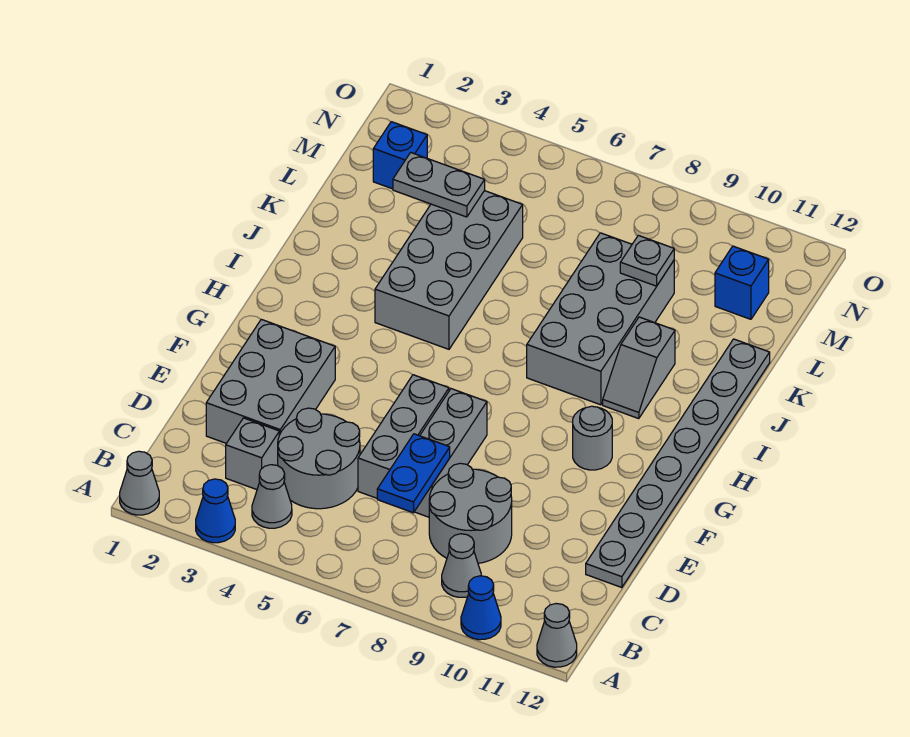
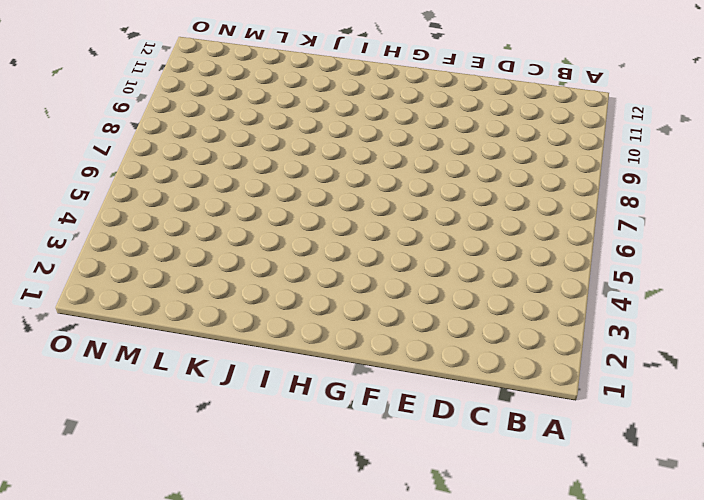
none -> grey cone A1 level 1
none -> blue cone A3 level 1
none -> blue cone A10 level 1

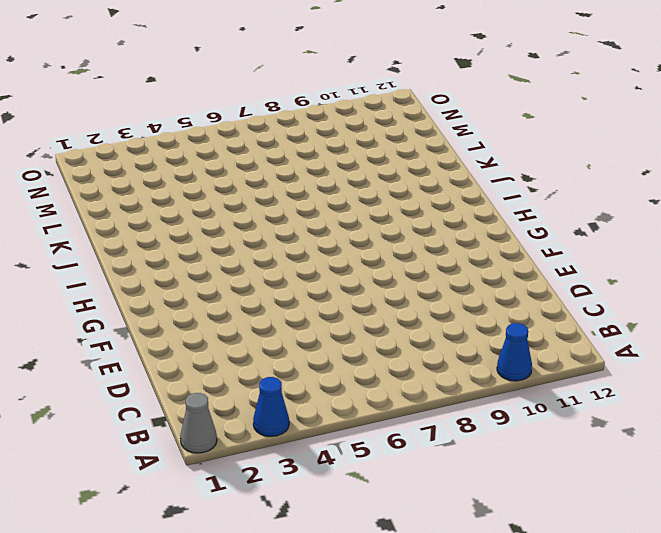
none -> grey cone A12 level 1
none -> grey cone B4 level 1
none -> grey cone B9 level 1

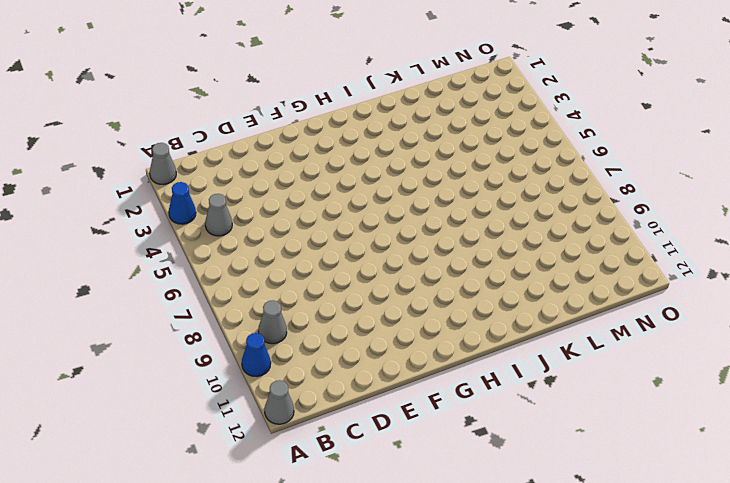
none -> grey brick C3 level 1
none -> grey round brick C4:D5 level 1
none -> grey round brick C8:D9 level 1

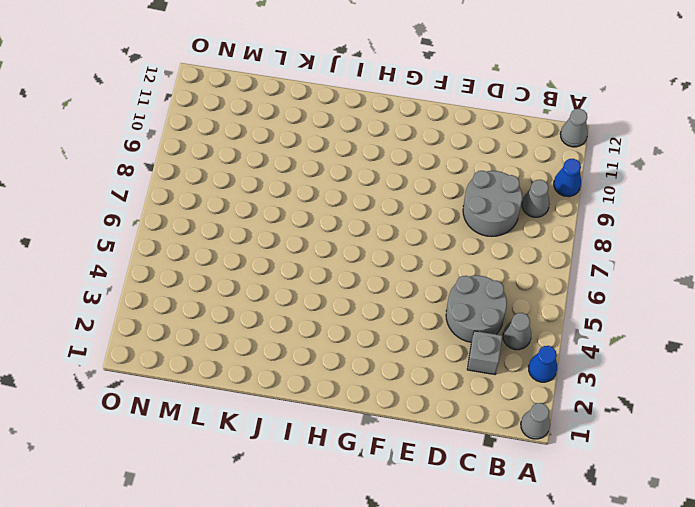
none -> grey brick D2:F3 level 1
none -> grey brick D6:F6 level 1
none -> grey brick D7:F7 level 1

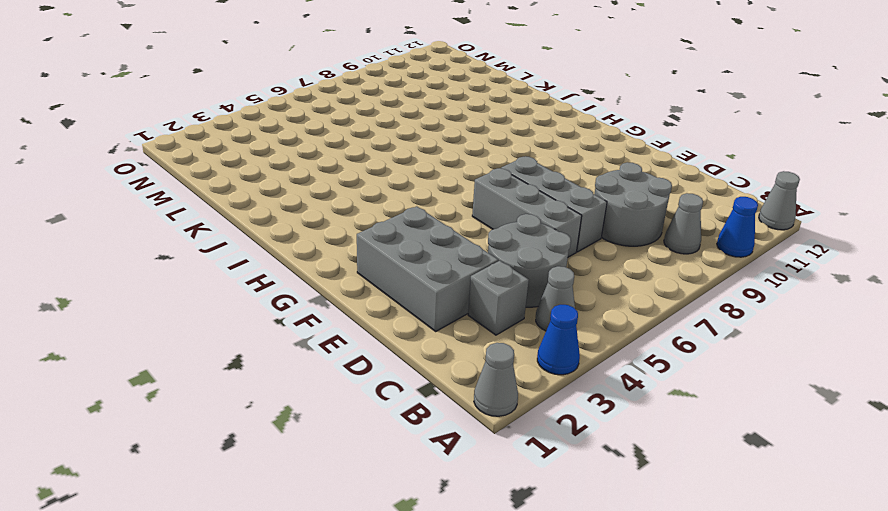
none -> grey plate D12:K12 level 1
none -> grey round brick G10 level 1
none -> grey brick I4:L5 level 1

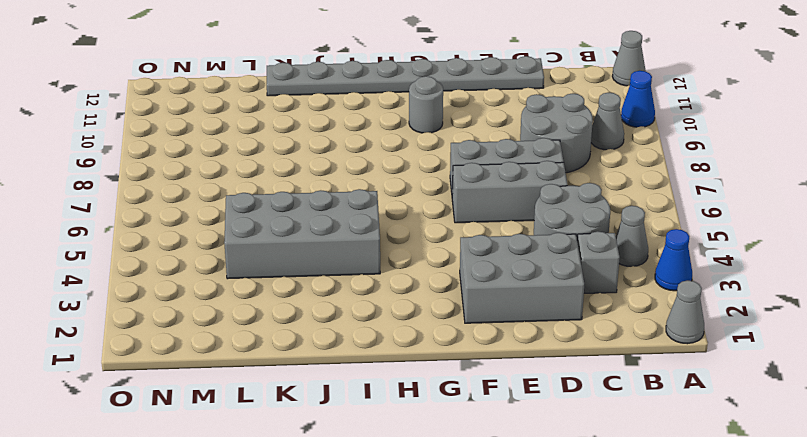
none -> grey brick I8:L9 level 1
none -> grey slope I10:J10 level 1 top J
none -> blue brick M2 level 1

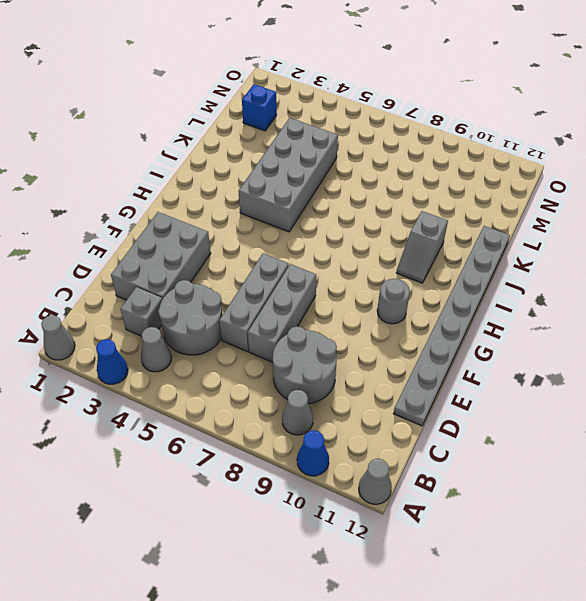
none -> grey brick I8:L9 level 1
none -> blue brick M11 level 1
none -> blue plate C7:D7 level 2

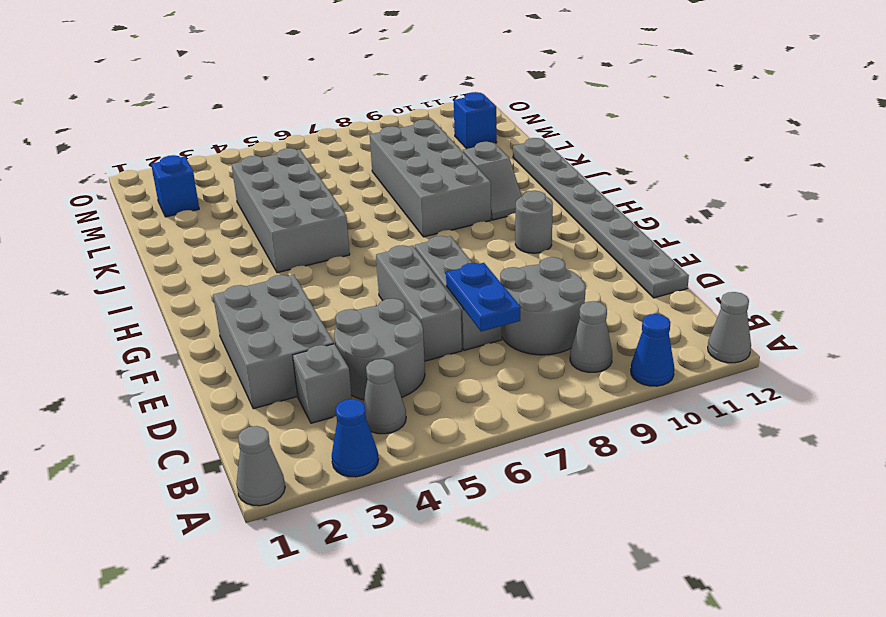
none -> grey plate L3:L4 level 2
none -> grey plate L9 level 2

